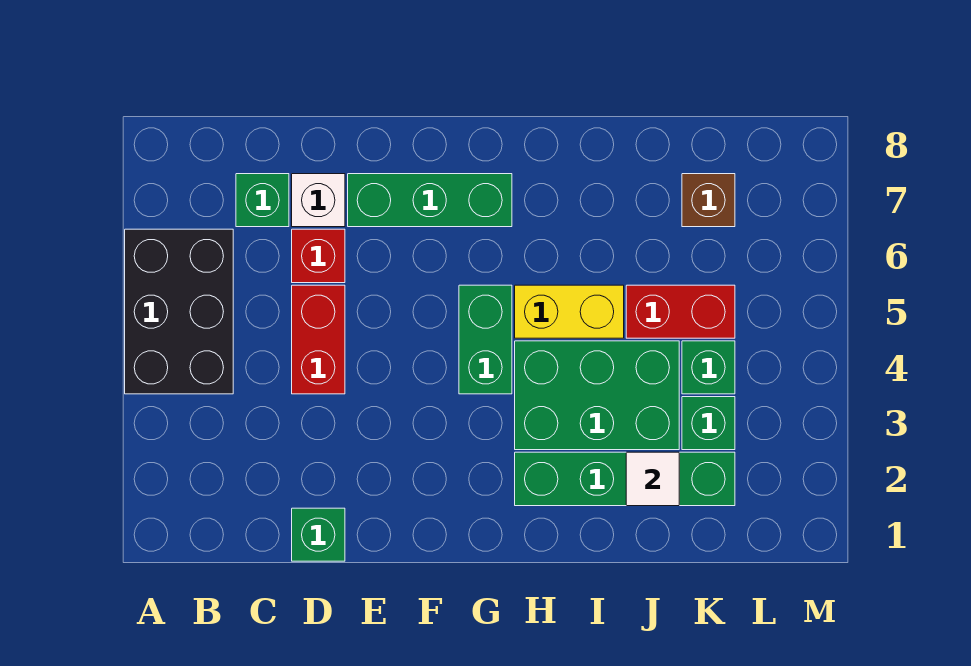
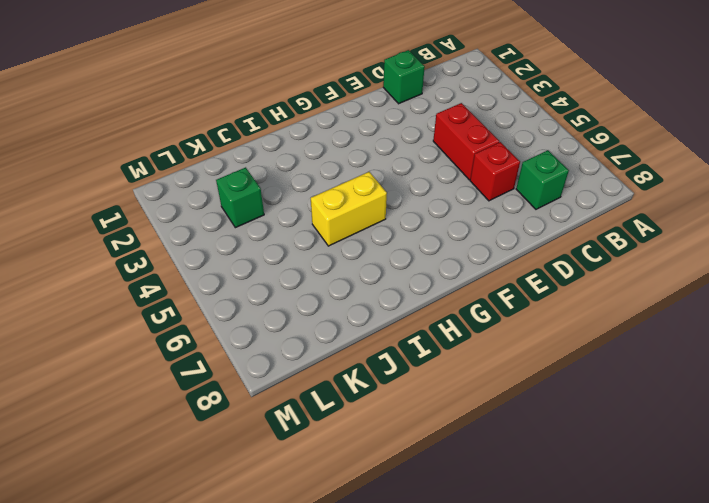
none -> black brick A4:B6 level 1
none -> white brick D7 level 1
none -> green brick E7:G7 level 1

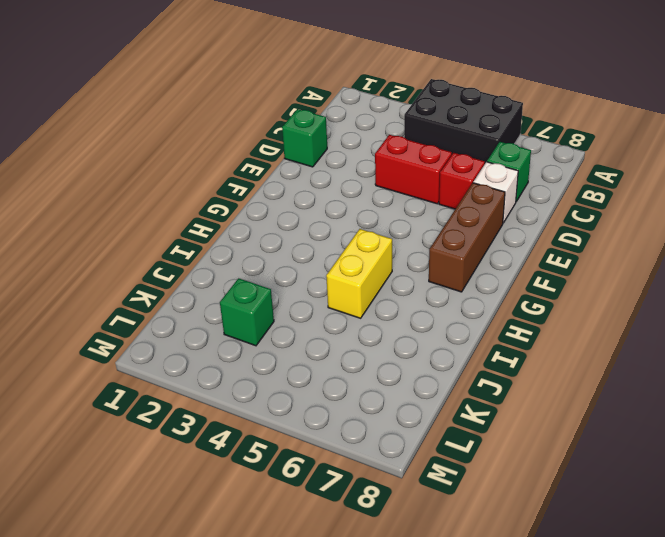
brown brick E7:G7 level 1 -> green brick E7:G7 level 1
none -> green brick G4:G5 level 1
none -> green brick H2:K2 level 1
none -> green brick H3:J4 level 1

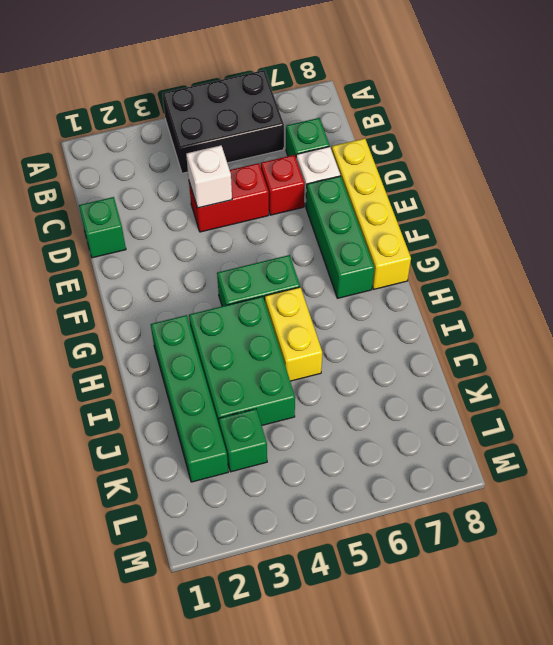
white brick D4 level 2 -> none
yellow brick D8:G8 level 1 -> none
none -> red brick J5:K5 level 1
none -> green brick K4 level 1
none -> brown brick K7 level 1

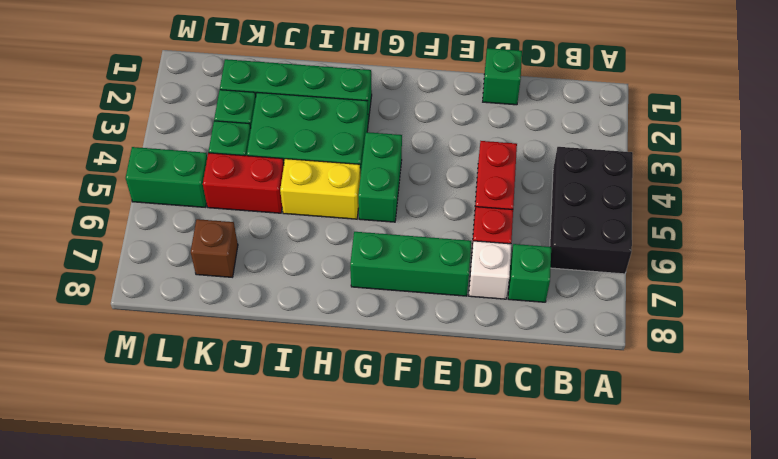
green brick L5:M5 level 1 -> none
none -> white tile J2 level 2

